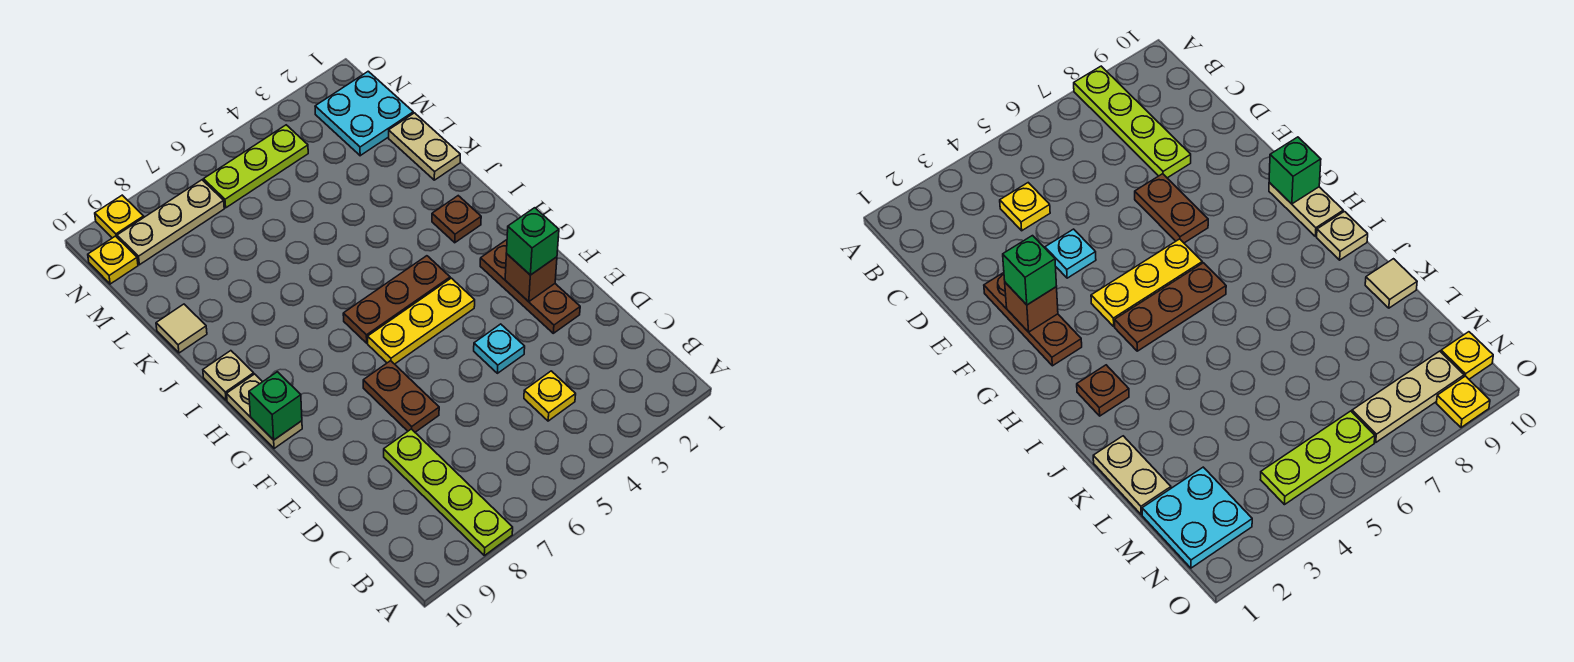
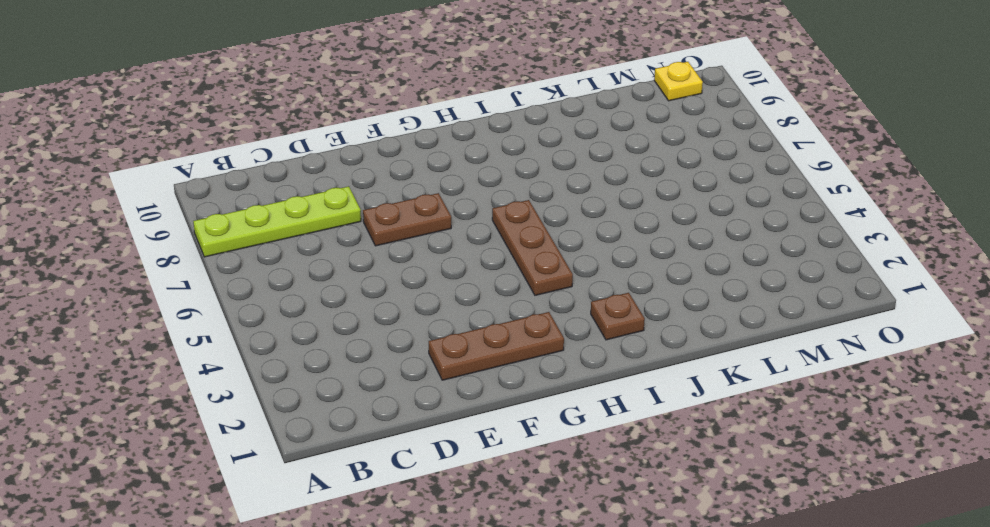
none -> yellow plate C4 level 1
none -> cyan plate E4 level 1
none -> yellow plate G4:G6 level 1

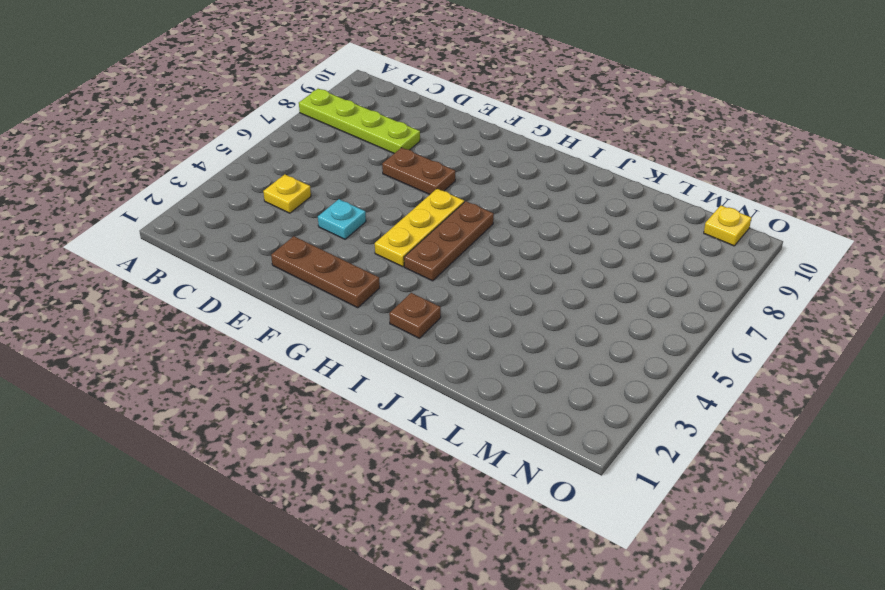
none -> tan plate G10:H10 level 1
none -> tan plate I10 level 1
none -> tan plate K1:L1 level 1

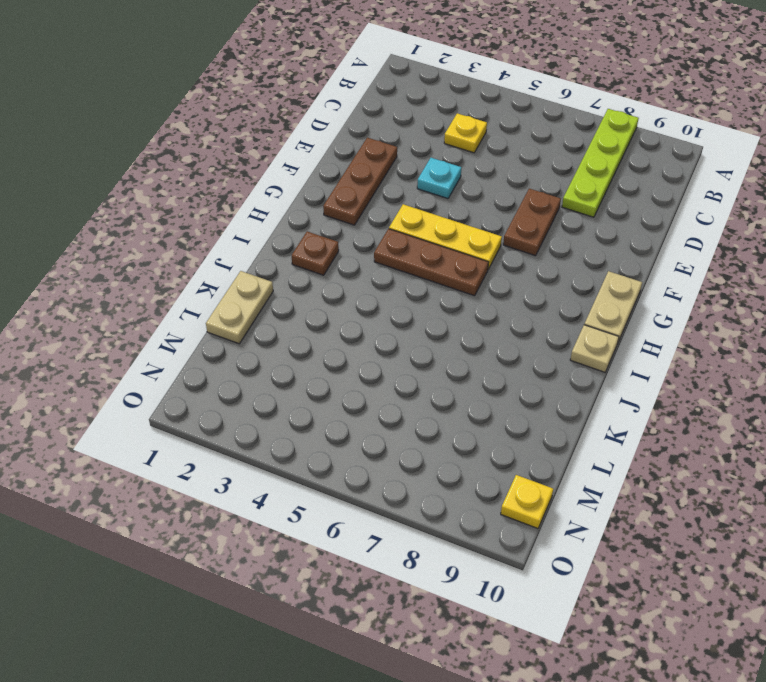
none -> tan tile K10 level 1
none -> cyan plate M1:N2 level 1
none -> lime plate N4:N6 level 1

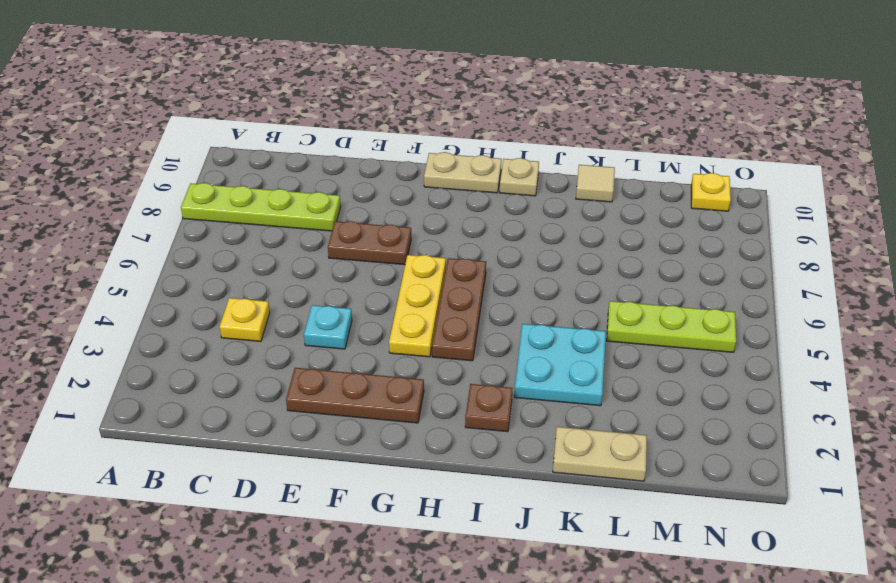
cyan plate J3:K4 level 1 -> cyan plate M1:N2 level 1
lime plate L5:N5 level 1 -> lime plate N4:N6 level 1
none -> tan plate N7:N9 level 1
none -> yellow plate O9 level 1
none -> brown brick F2 level 2

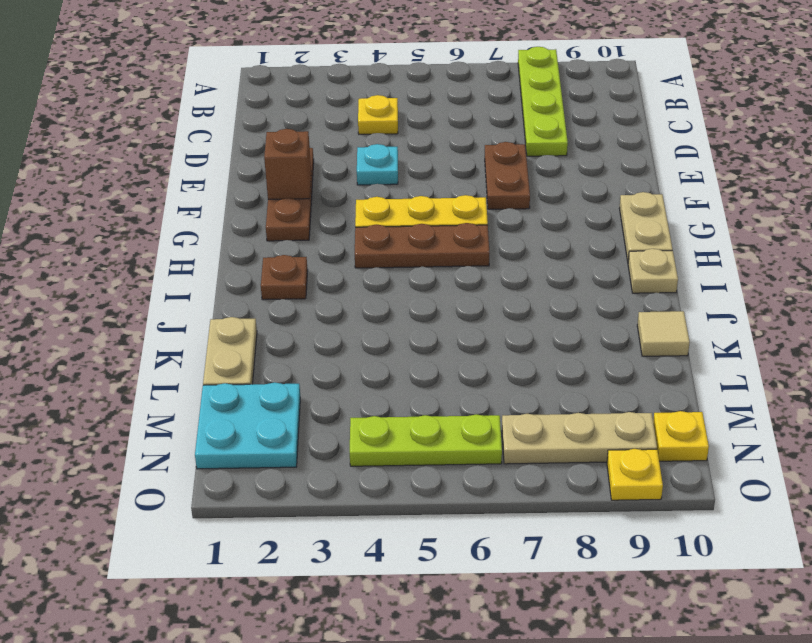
none -> green brick G10 level 2
none -> green brick F2 level 3

